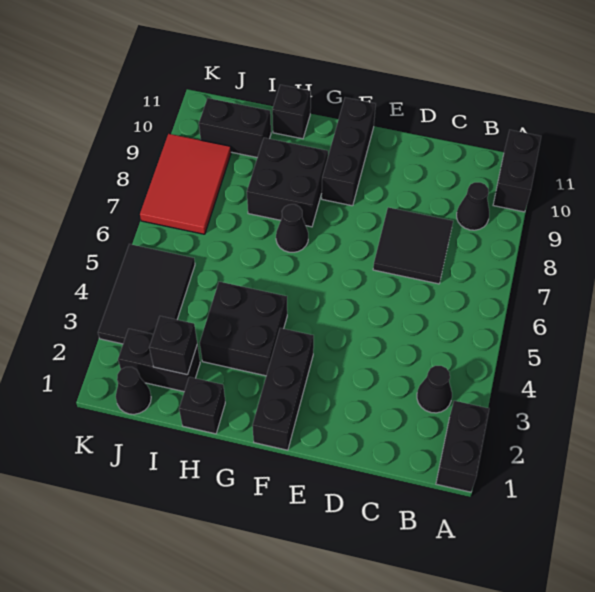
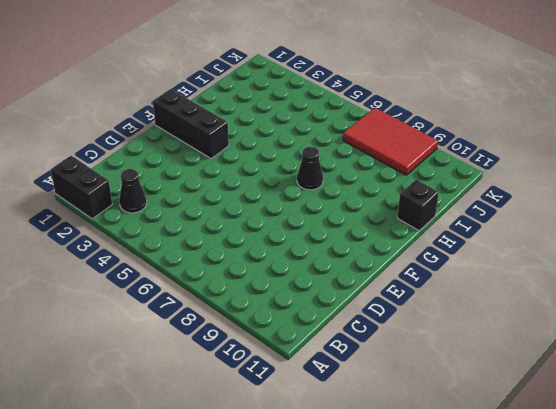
none -> black brick A10:A11 level 1
none -> black cone B9 level 1
none -> black tile C7:D8 level 1

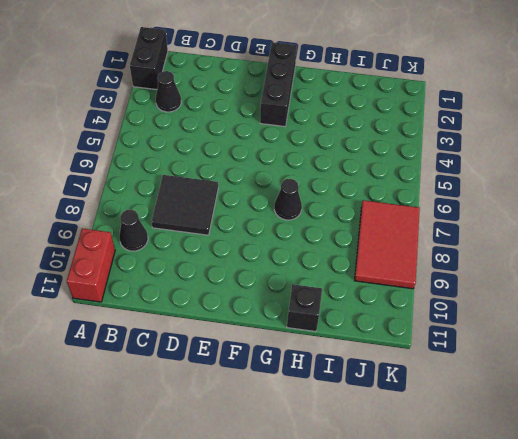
red brick A10:A11 level 1 -> black brick A10:A11 level 1
none -> black brick F9:F11 level 1
none -> black brick G3:H4 level 1
none -> black brick G8:H9 level 1

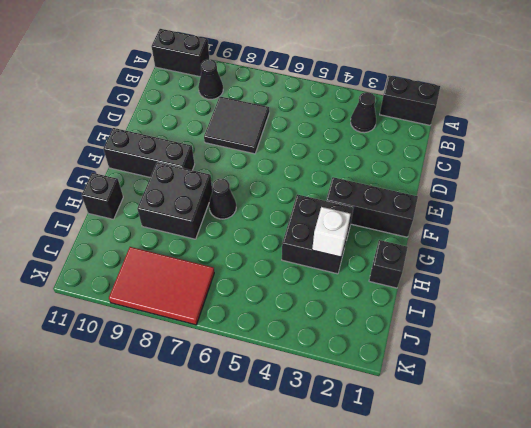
white brick H3 level 2 -> none
none -> black brick I2:J2 level 1
none -> black brick I10:J10 level 1
none -> black cone J1 level 1

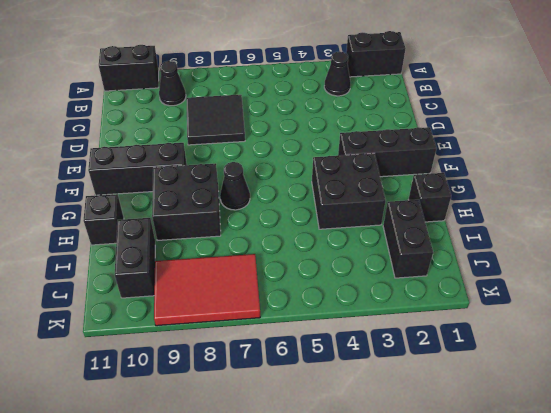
none -> black cone J1 level 1
none -> black tile J3:K5 level 1
none -> black brick I2 level 2

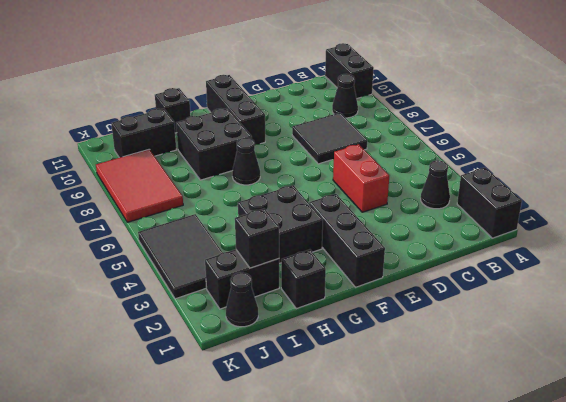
red brick D4:D5 level 1 -> none

